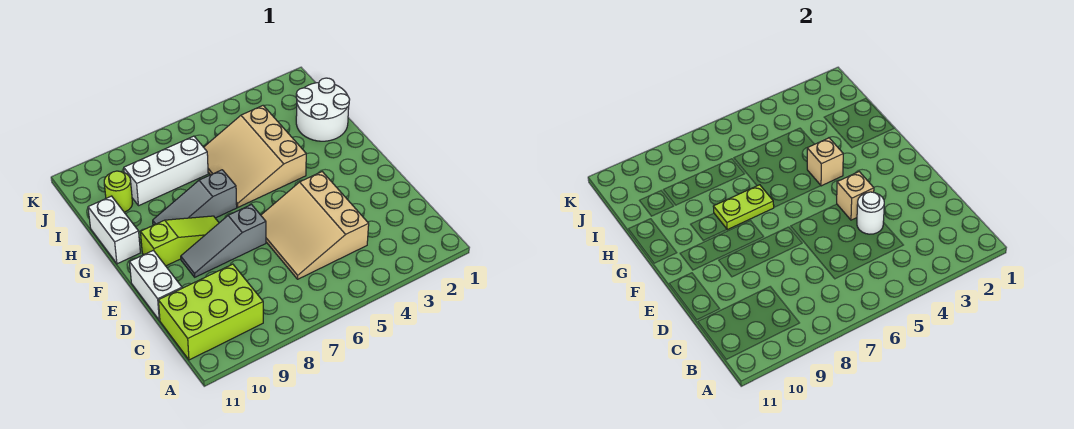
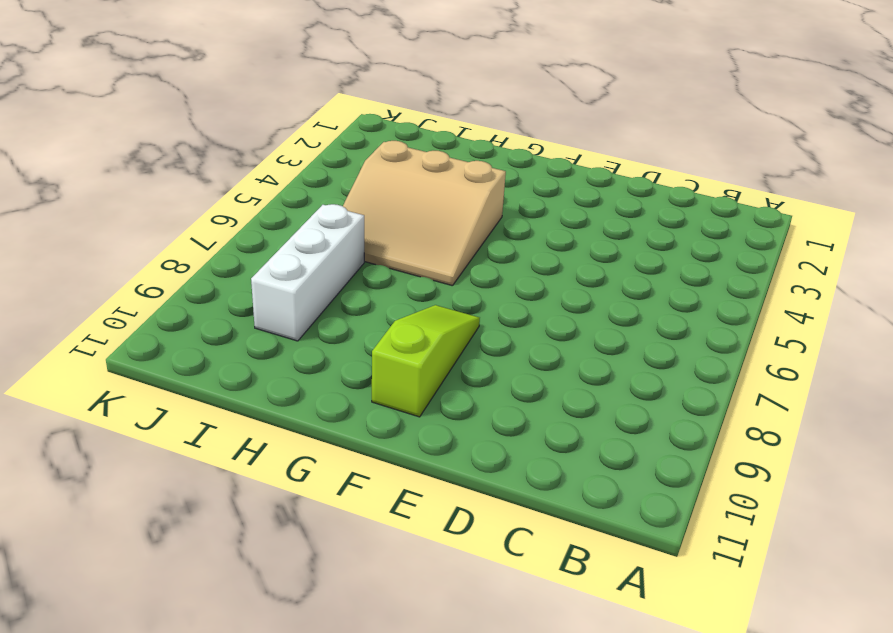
none -> lime brick B9:C11 level 1
none -> tan slope C4:E6 level 1 top 4
none -> white brick D11:E11 level 1

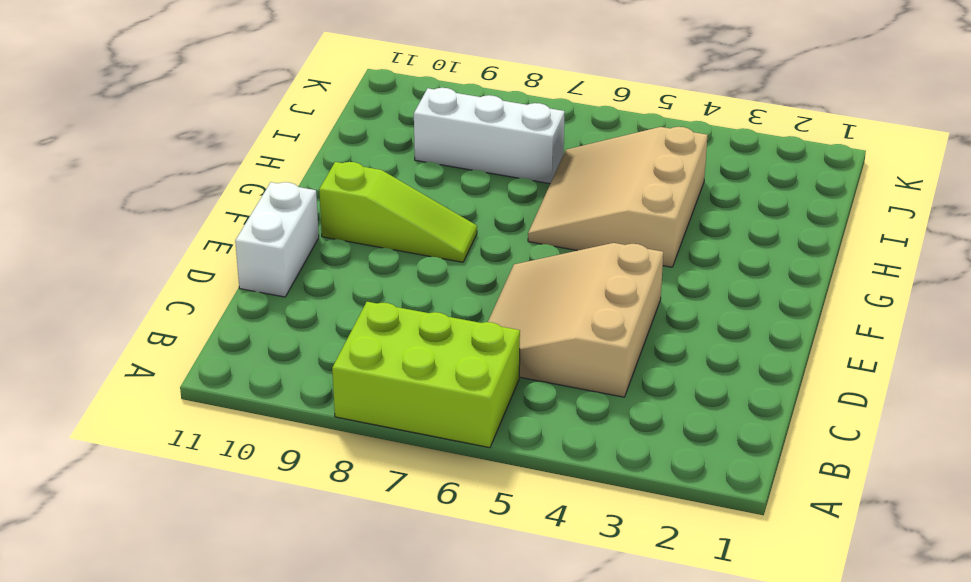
lime brick A6:B8 level 1 -> lime brick B9:C11 level 1
none -> grey slope E7:E9 level 1 top 7
none -> grey slope G7:G9 level 1 top 7
none -> white brick G11:H11 level 1

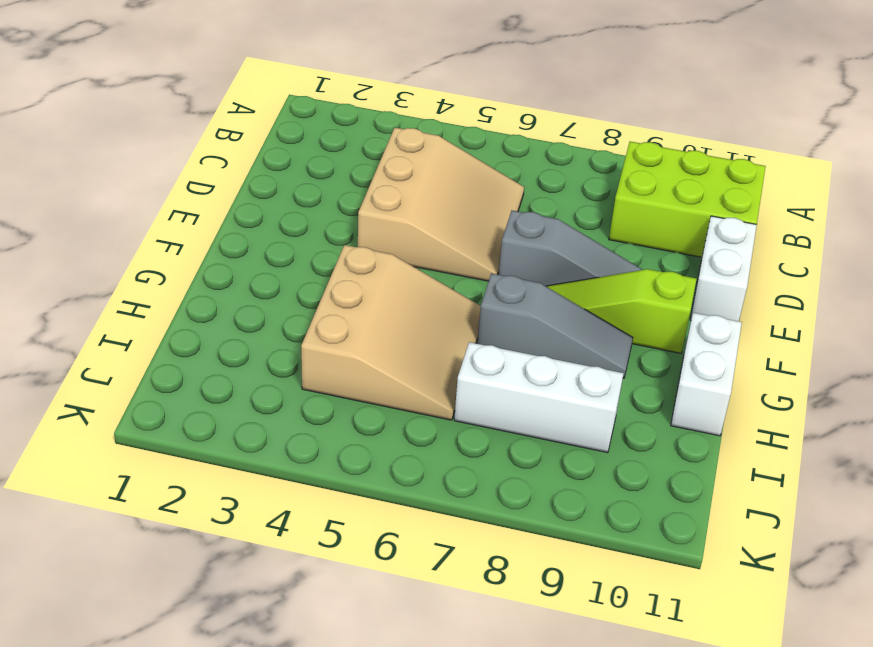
none -> white round brick H1:I2 level 1
none -> lime round brick I10 level 1
none -> white round brick D4 level 2

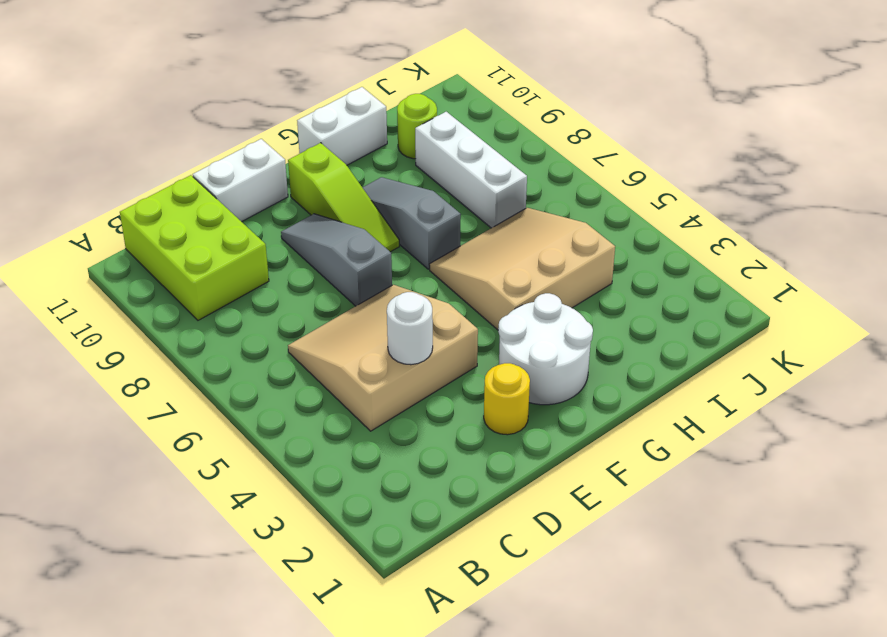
yellow round brick E2 level 1 -> none
white round brick F2:G3 level 1 -> white round brick H1:I2 level 1
none -> tan brick E4 level 2
none -> tan brick G4 level 2
none -> lime plate G7:G8 level 2

